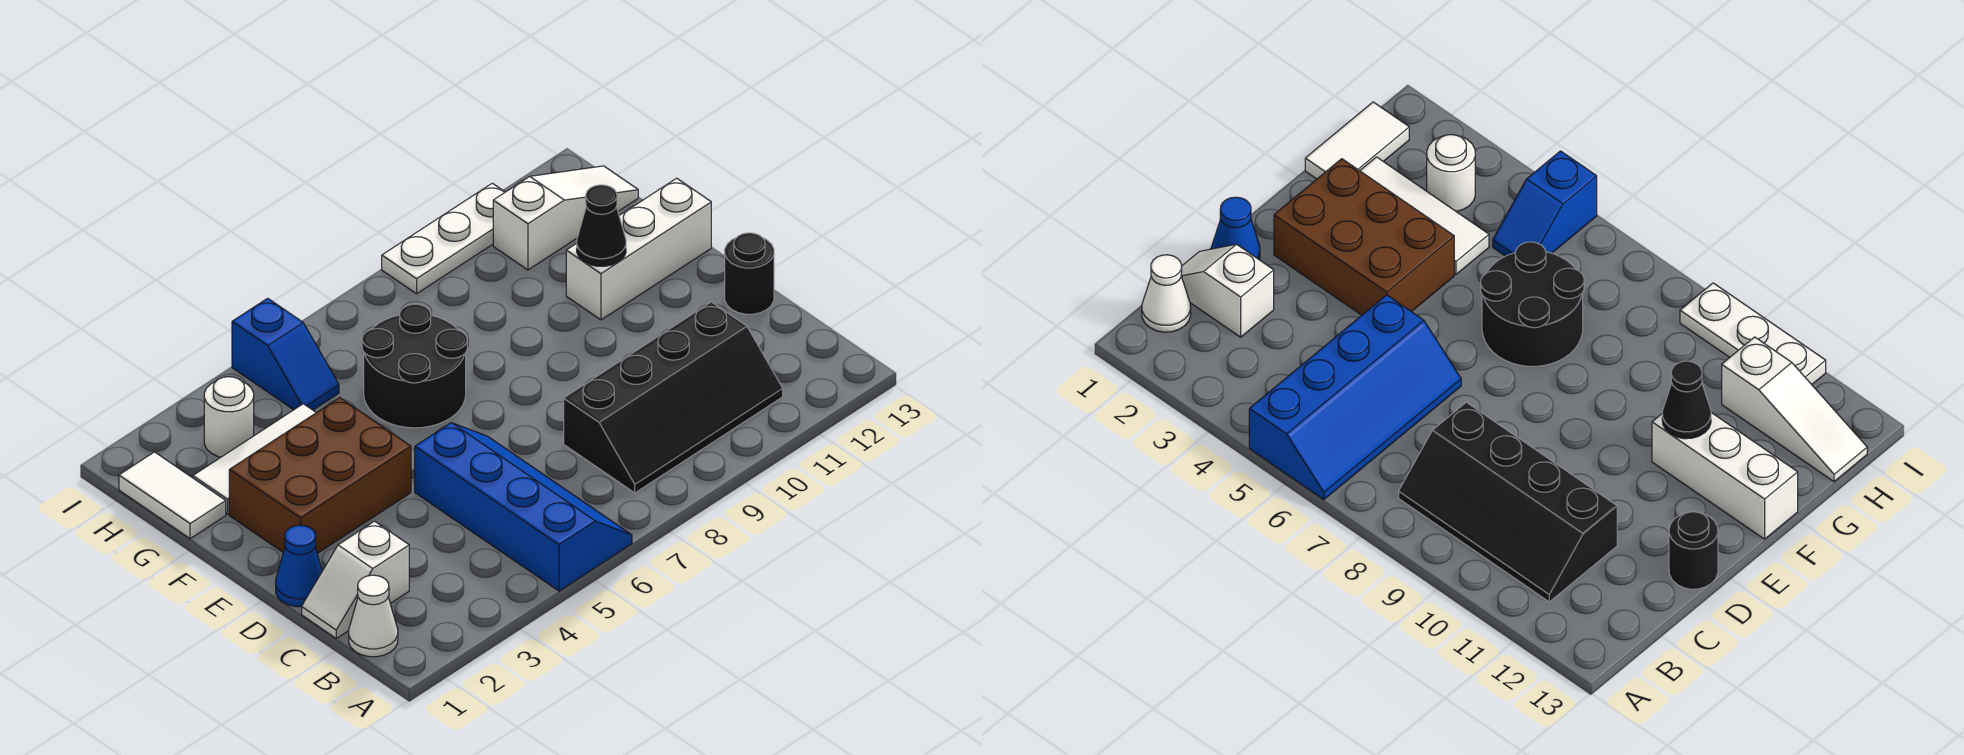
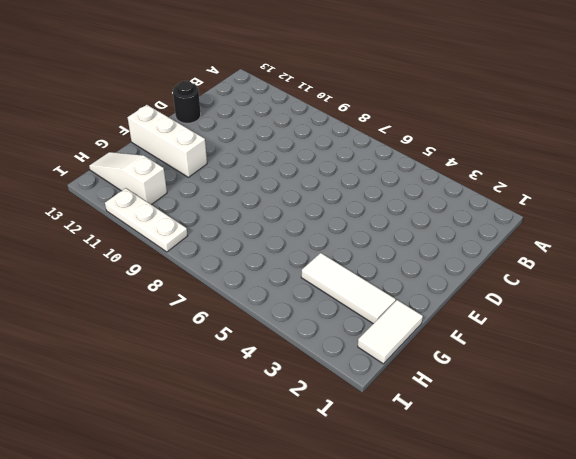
none -> blue slope A5:D6 level 1 top 5
none -> white cone B1 level 1
none -> black slope B8:C11 level 1 top C

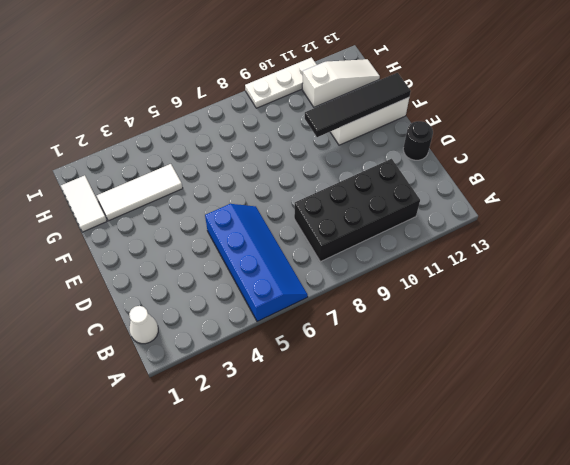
black brick B8:C11 level 1 -> black slope B8:C11 level 1 top C
black tile F10:F13 level 2 -> black cone F11 level 2
none -> white slope C1:C2 level 1 top 2
none -> blue cone D1 level 1
none -> brown brick E2:F4 level 1

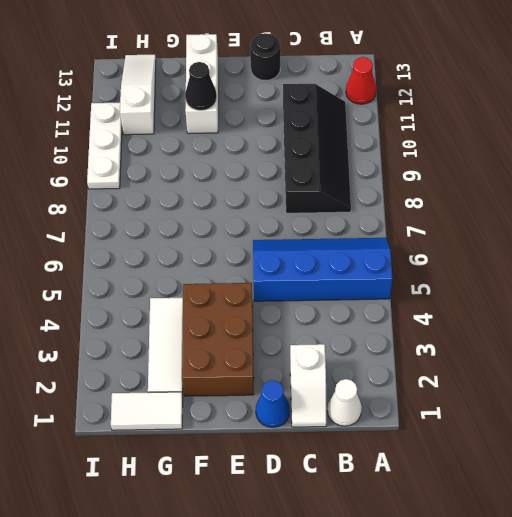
red cone A12 level 1 -> none
none -> black round brick F6:G7 level 1
none -> white round brick H3 level 1
none -> blue slope H5:I5 level 1 top I

